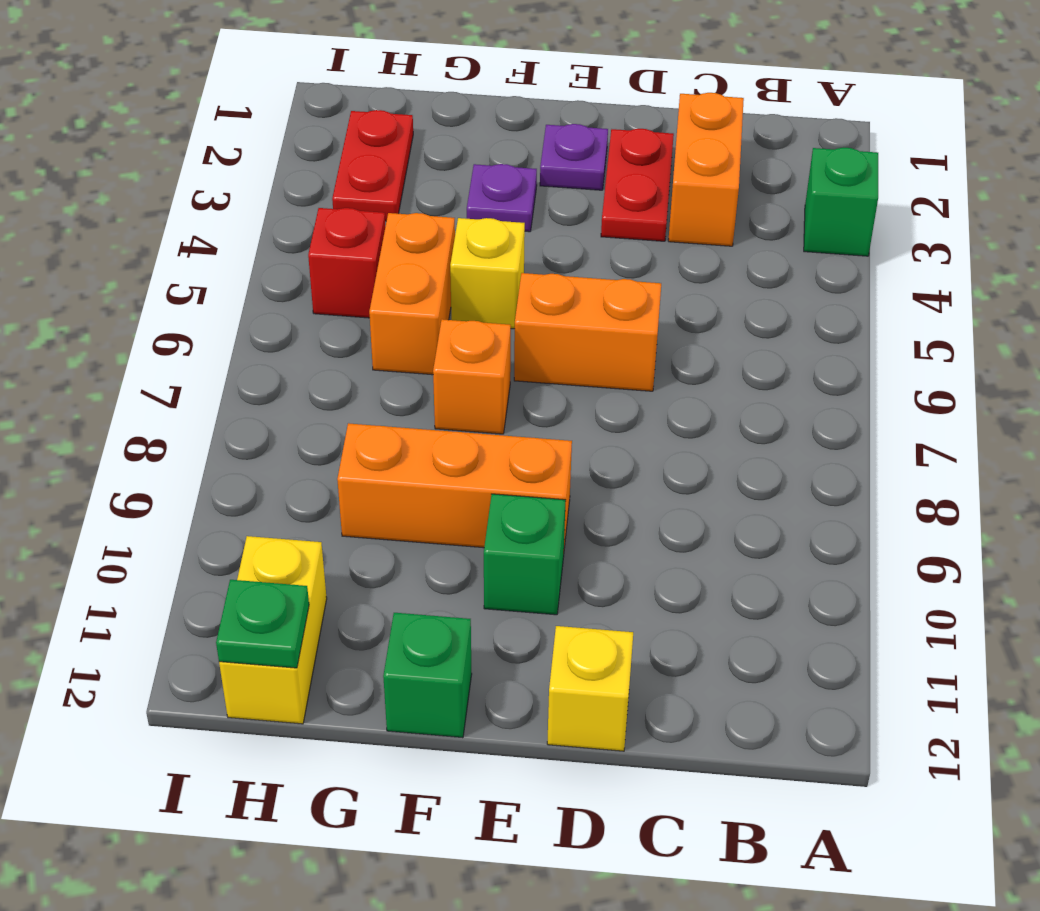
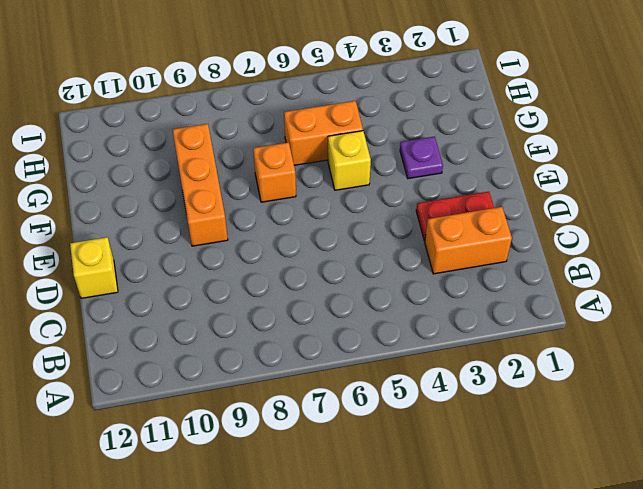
none -> green brick A3 level 1
none -> orange brick D6:E6 level 1
none -> purple plate E2 level 1

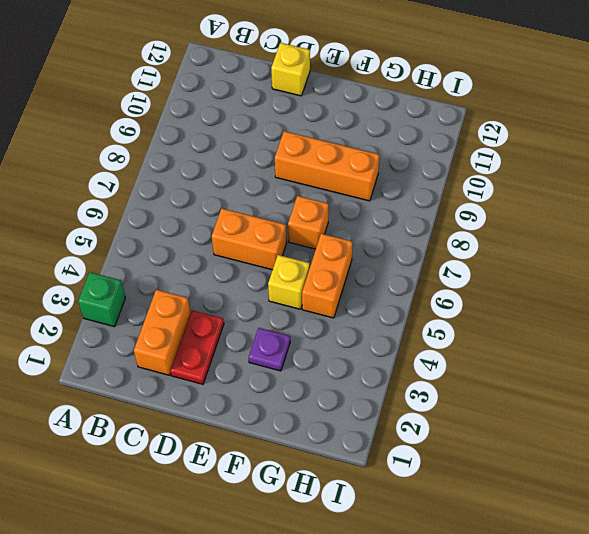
none -> purple plate E2 level 1
none -> green brick E10 level 1
none -> green brick F12 level 1

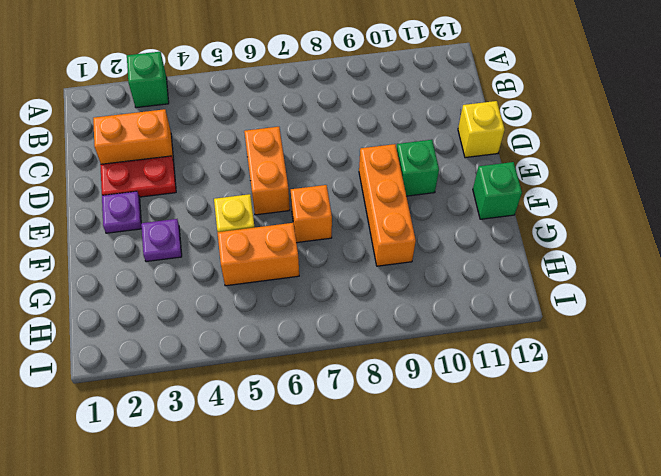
none -> red plate H2:H3 level 1
none -> red brick H5 level 1
none -> yellow brick H11:H12 level 1

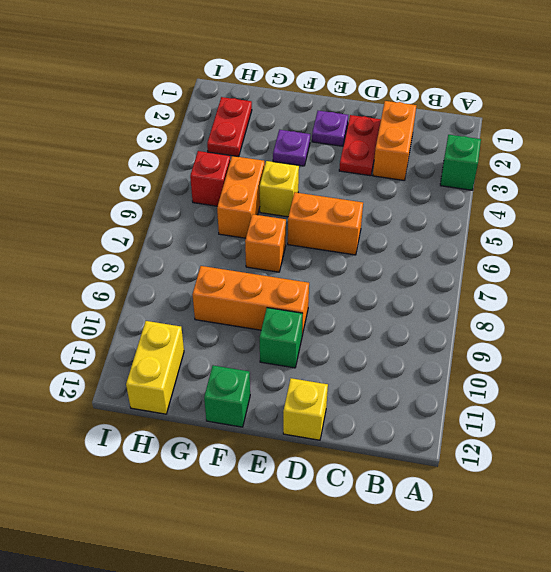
none -> green plate H12 level 2

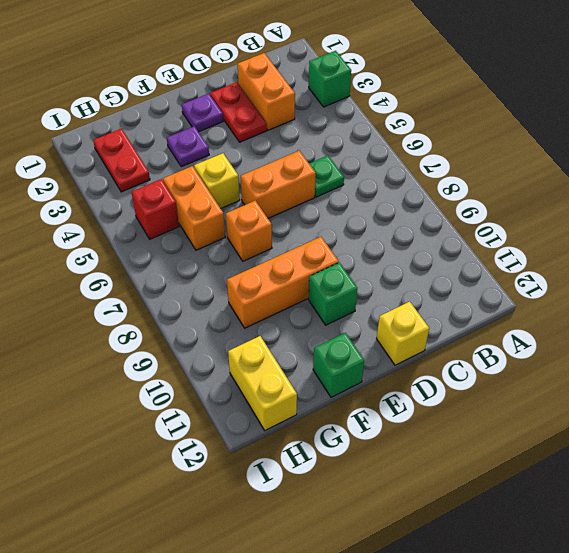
green plate C6 level 1 -> green plate H12 level 2

